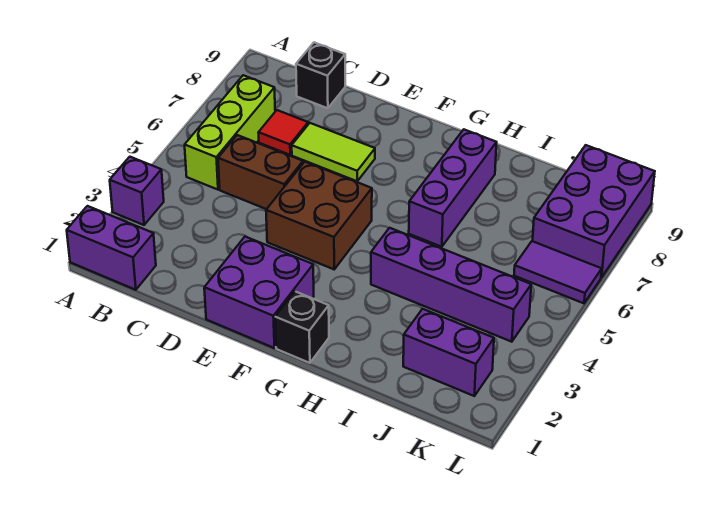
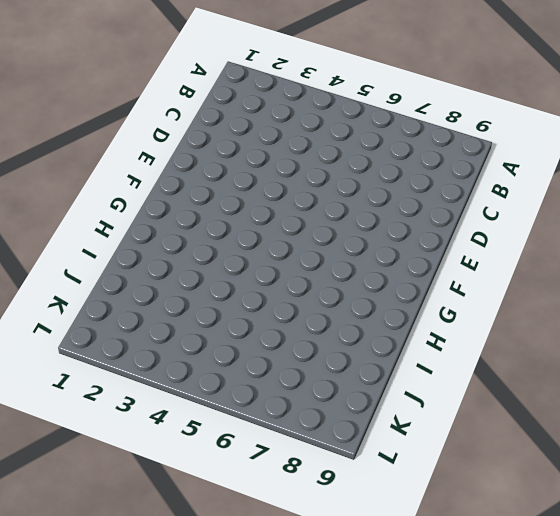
none -> purple brick A1:B1 level 1
none -> purple brick A3 level 1
none -> lime brick B5:B7 level 1

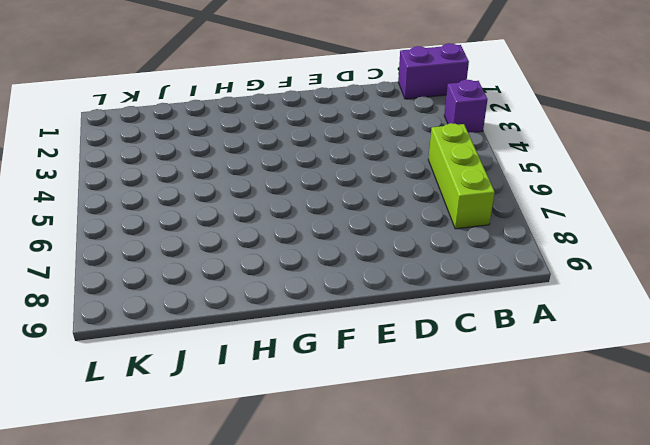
none -> brown brick C5:D5 level 1
none -> red tile C7 level 1
none -> black brick C9 level 1

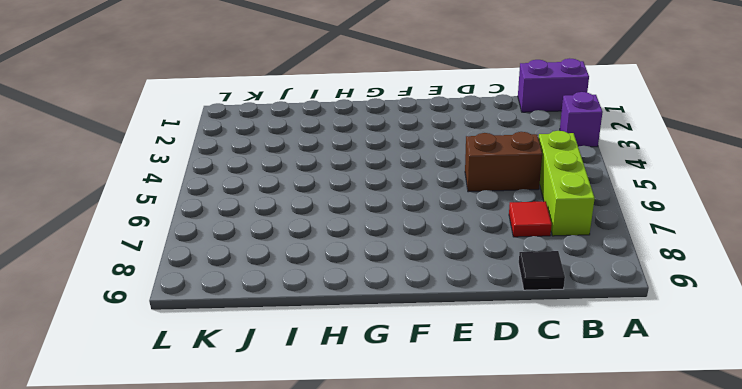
black tile C9 level 1 -> black brick C9 level 1
none -> lime tile D7:E7 level 1
none -> purple brick E1:F2 level 1
none -> brown brick E4:F5 level 1

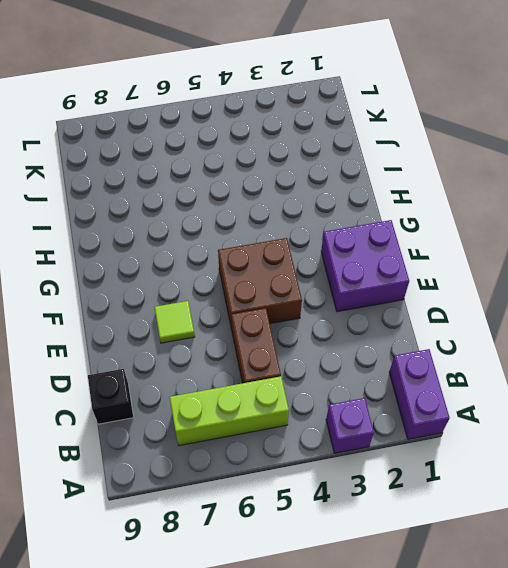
lime tile E7 level 1 -> lime tile D7:E7 level 1
none -> red tile C7 level 1
none -> black brick G1 level 1
none -> purple brick H4:K4 level 1

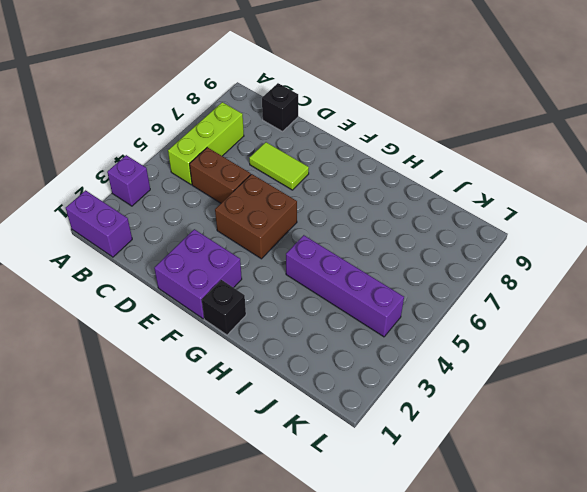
none -> red tile C7 level 1
none -> purple brick H6:H8 level 1
none -> purple brick J2:K2 level 1

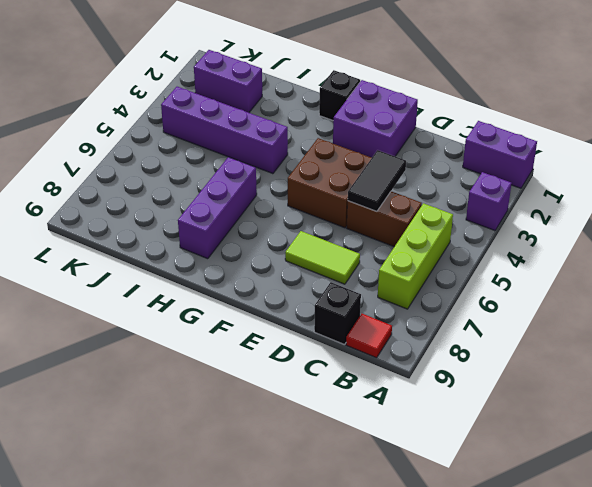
red tile B9 level 1 -> red tile C7 level 1
black tile D4:D5 level 2 -> none
none -> purple tile K6:L6 level 1
none -> purple brick K7:L9 level 1

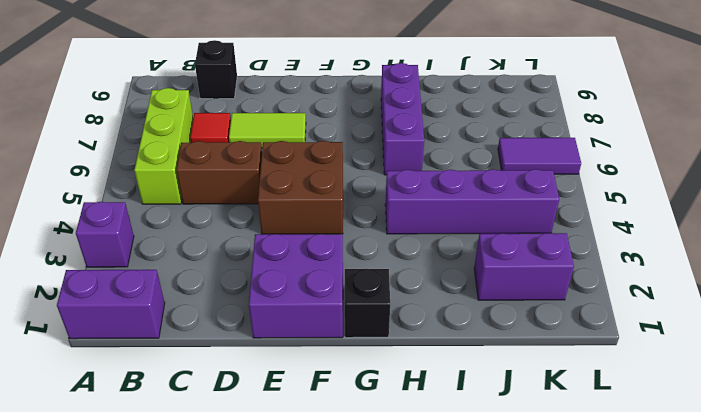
none -> purple brick K7:L9 level 1

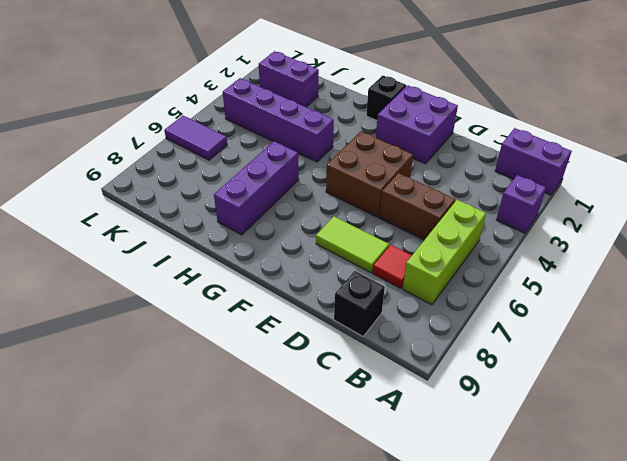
none -> purple brick K7:L9 level 1

